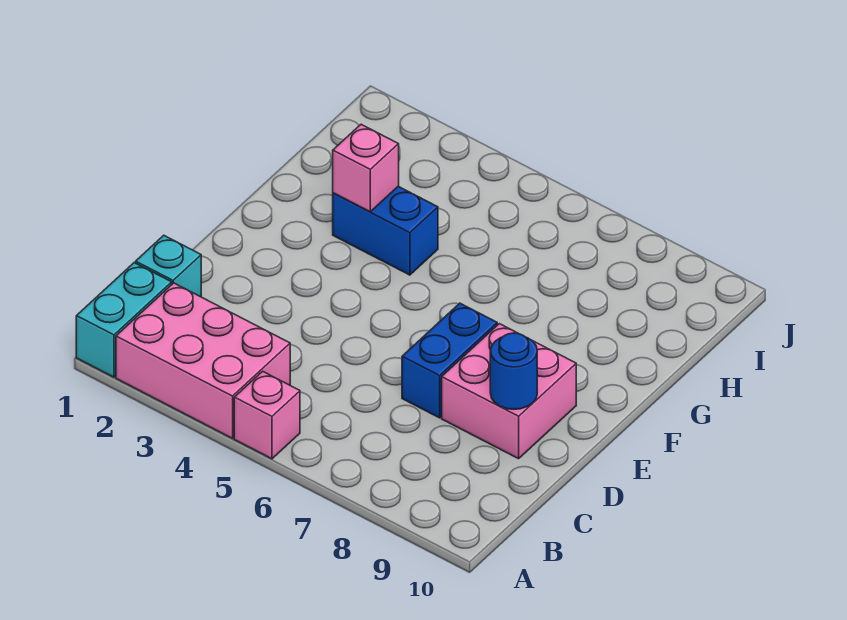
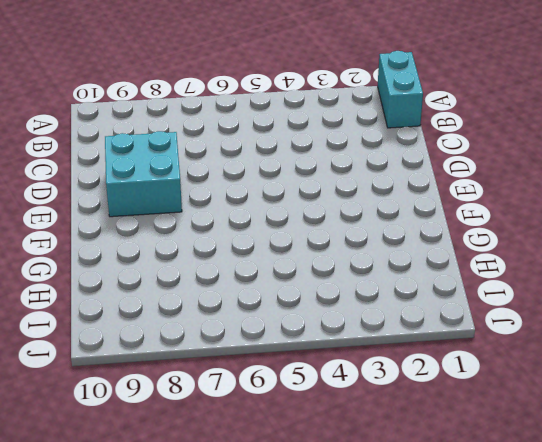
cyan brick D8:E9 level 1 -> pink brick D8:E9 level 1
none -> pink brick A2:B4 level 1
none -> pink brick A5 level 1

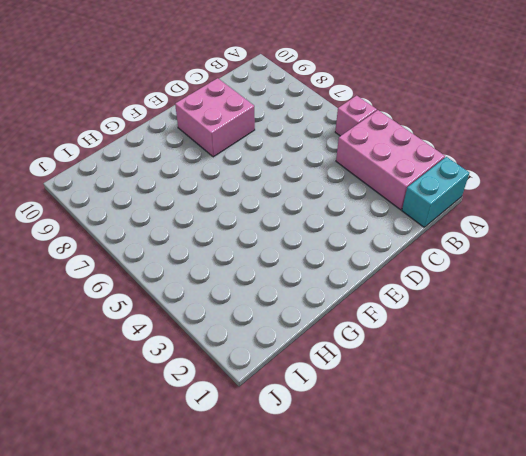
none -> cyan brick C1 level 1
none -> blue brick D7:E7 level 1

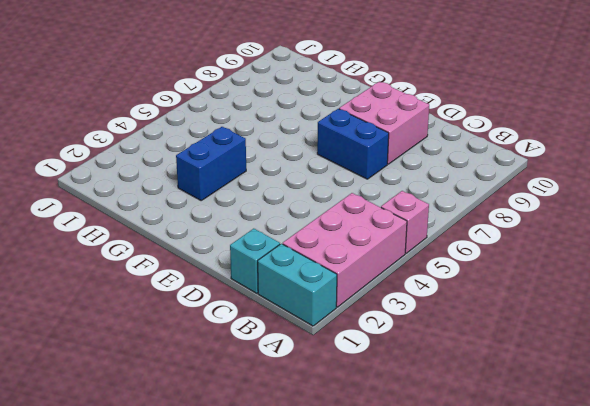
none -> blue round brick D9 level 2
none -> pink brick G3 level 2

